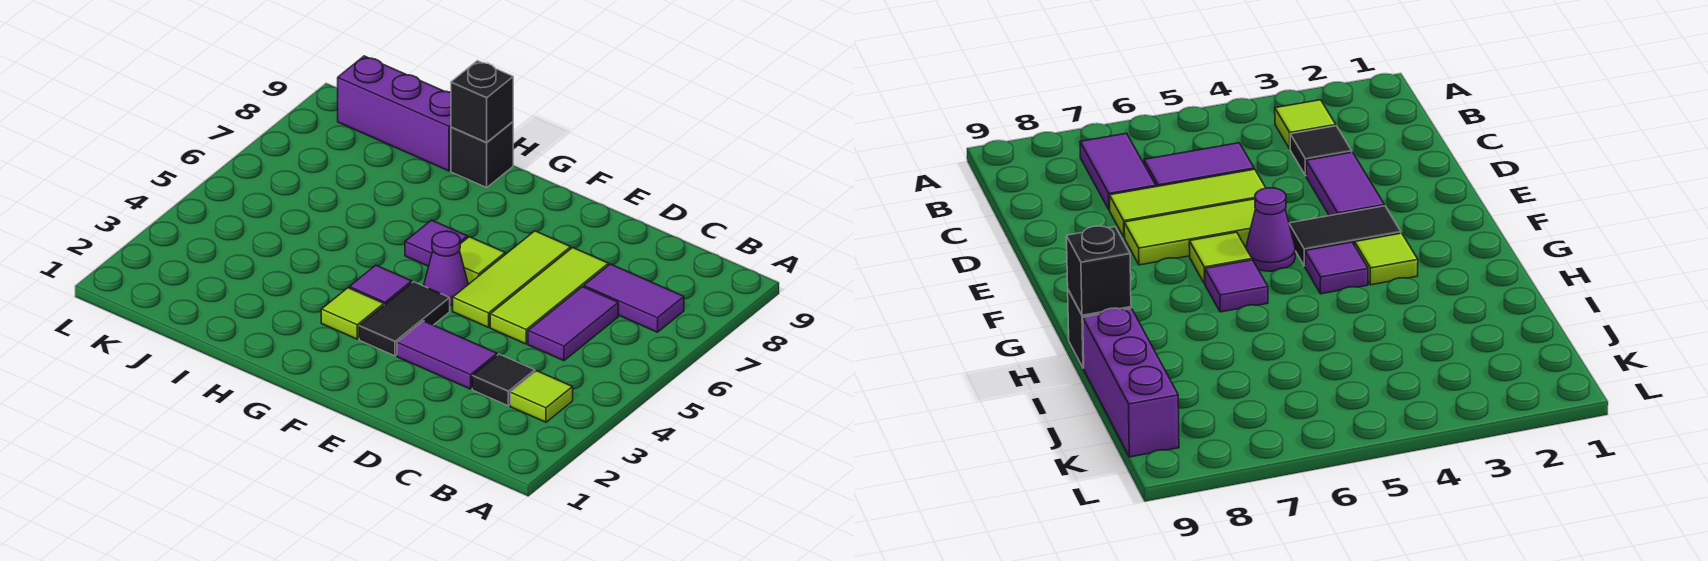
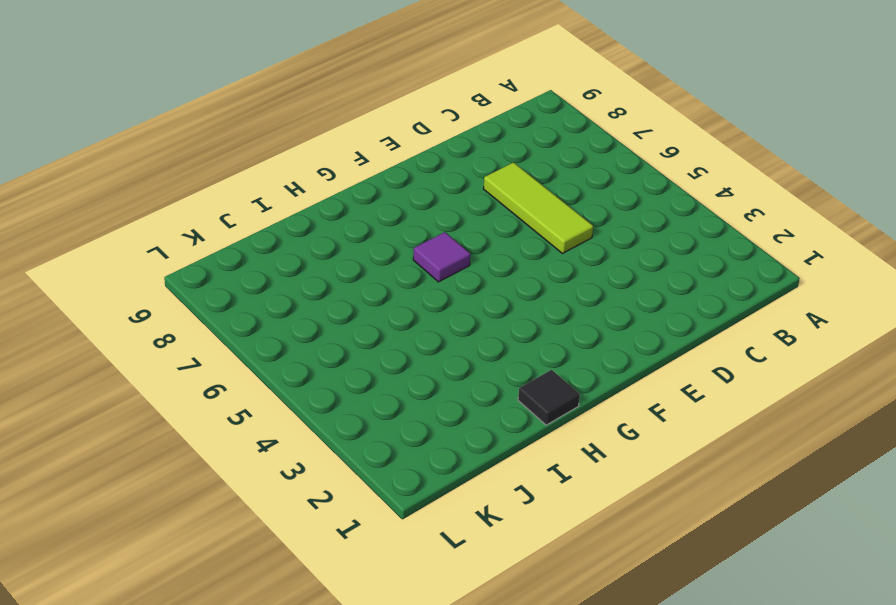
black tile H1 level 1 -> black tile C3 level 1
none -> lime tile B3 level 1
none -> purple tile B7:C7 level 1
none -> purple tile C5:C6 level 1

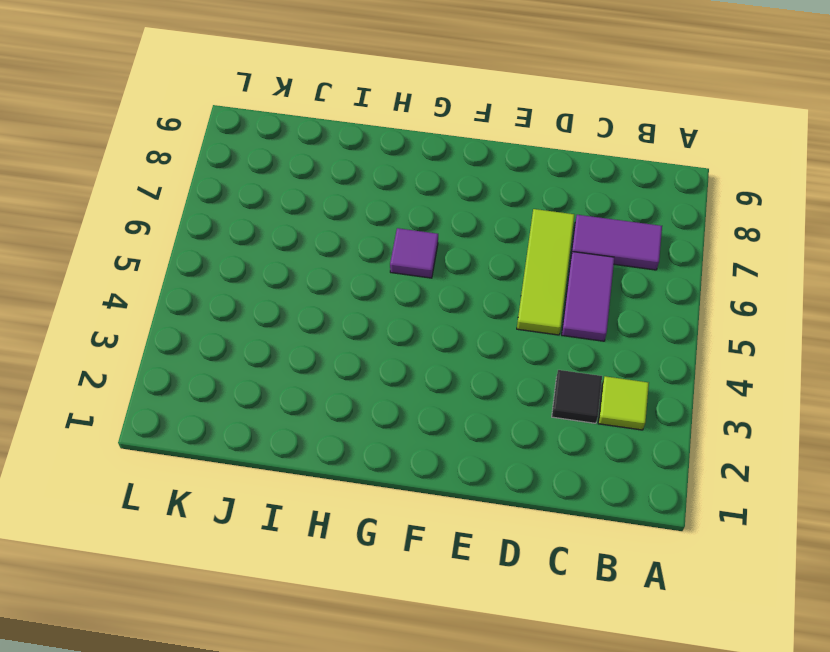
none -> purple tile D3:E3 level 1
none -> lime tile E5:E7 level 1
none -> black tile F3:F4 level 1

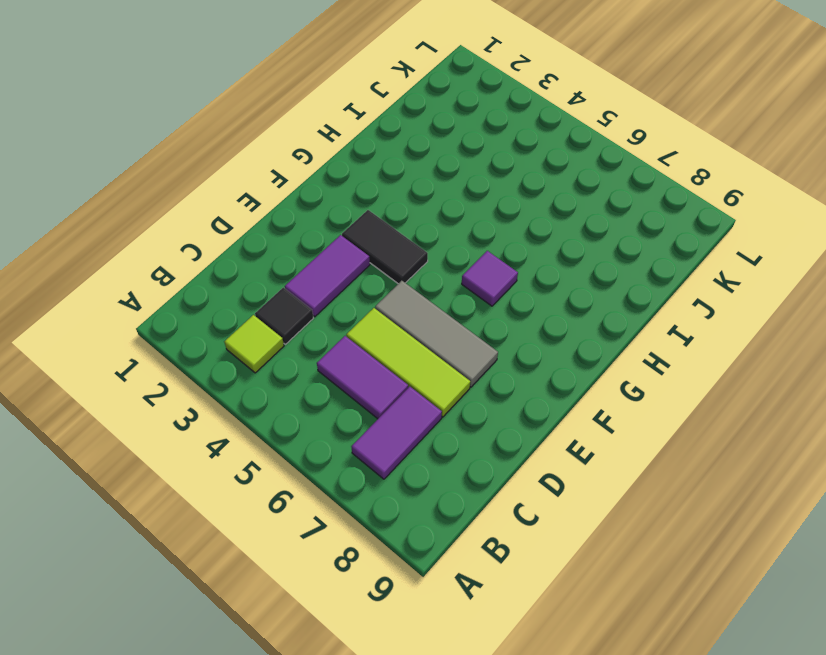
grey tile E5:E7 level 1 -> lime tile E5:E7 level 1
none -> purple cone F5 level 1
none -> lime tile F6 level 1
none -> lime tile G3 level 1

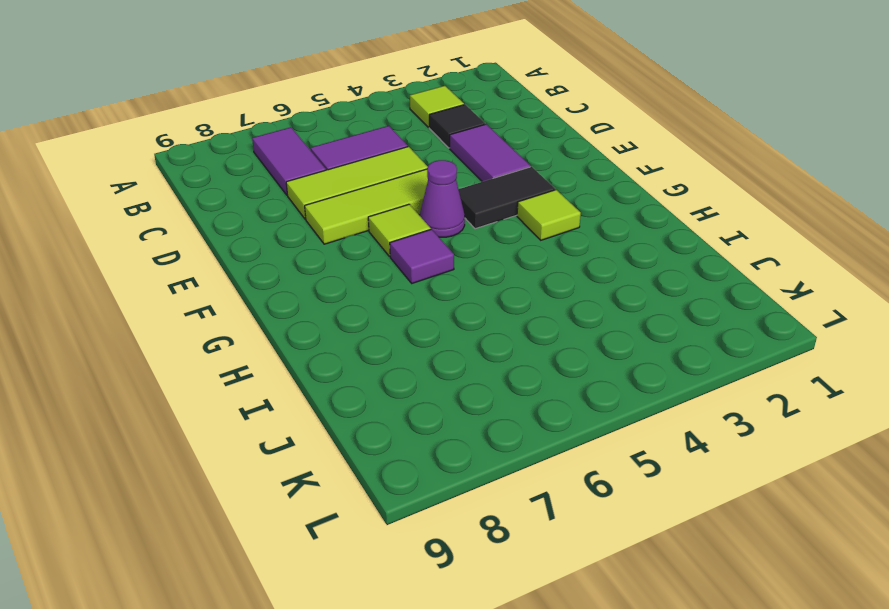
none -> purple tile G4 level 1
none -> black brick H9 level 1
none -> purple brick I9:K9 level 1

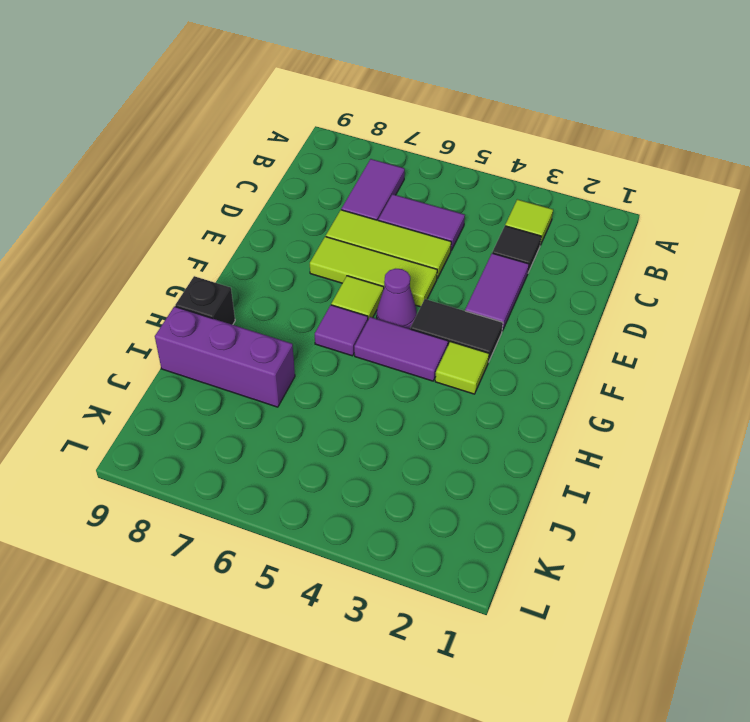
purple tile G4:G5 level 1 -> purple tile G4 level 1
purple brick I7:I9 level 1 -> purple brick I9:K9 level 1
none -> black brick H9 level 2

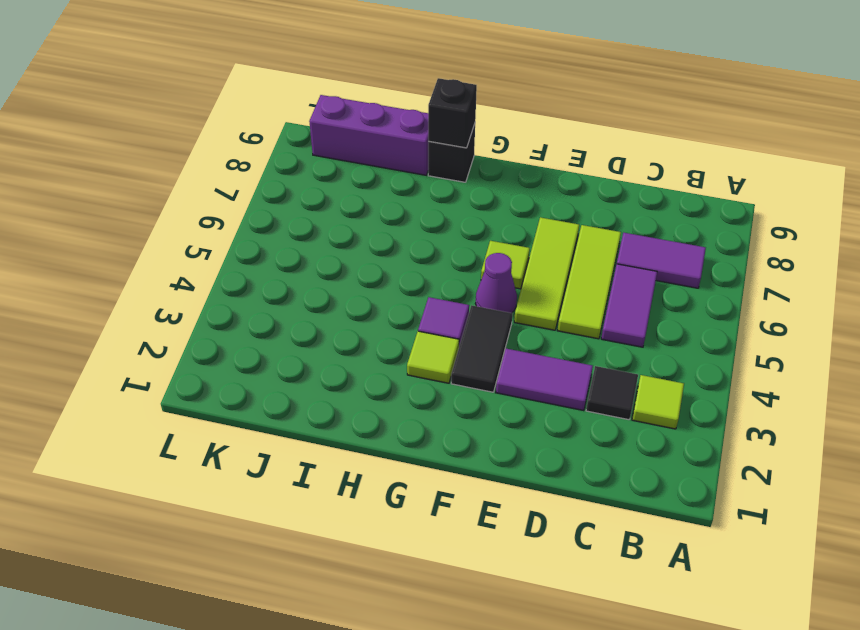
none -> purple tile G6 level 1

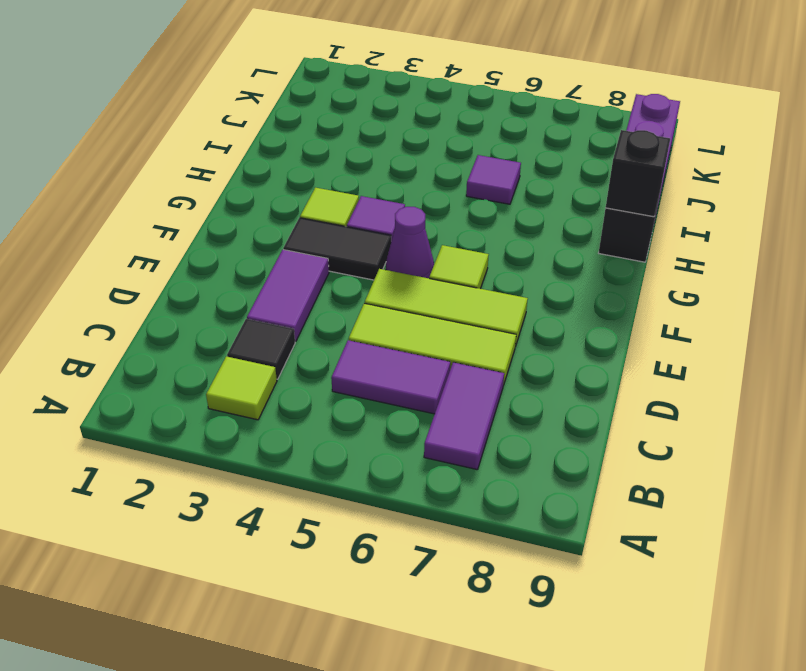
purple tile I6 level 1 -> purple tile G6 level 1

